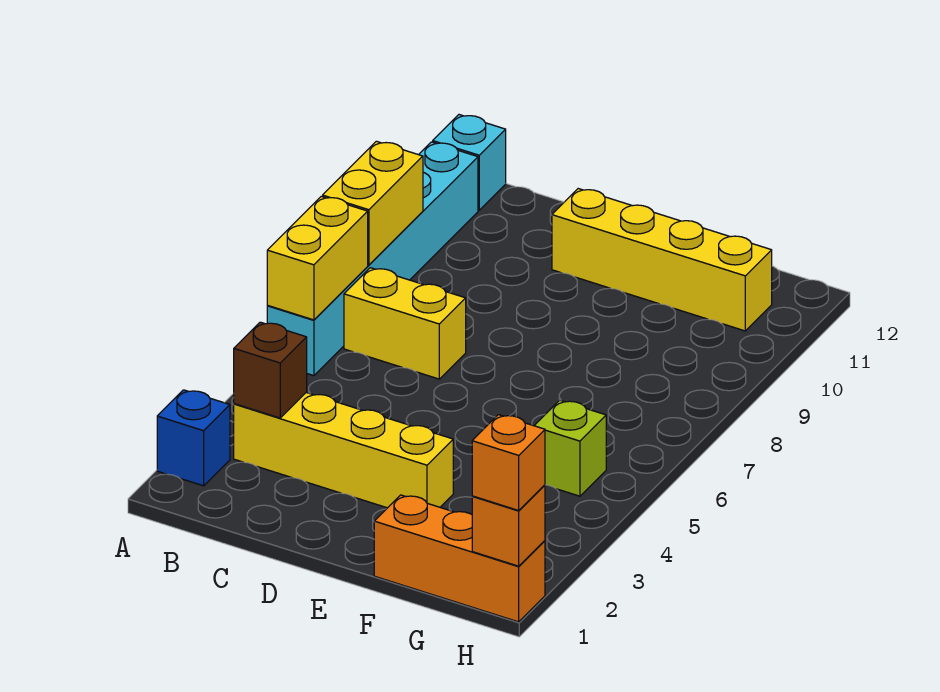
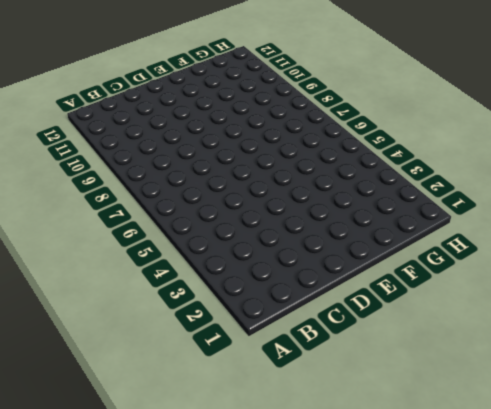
none -> blue brick A2 level 1
none -> cyan brick A6:A11 level 1
none -> cyan brick A12 level 1

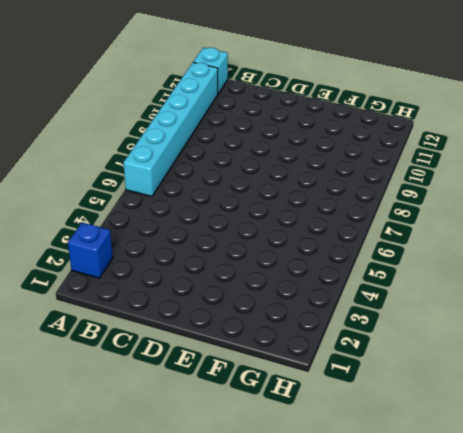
none -> yellow brick B3:E3 level 1
none -> yellow brick B7:C7 level 1
none -> yellow brick D11:G11 level 1

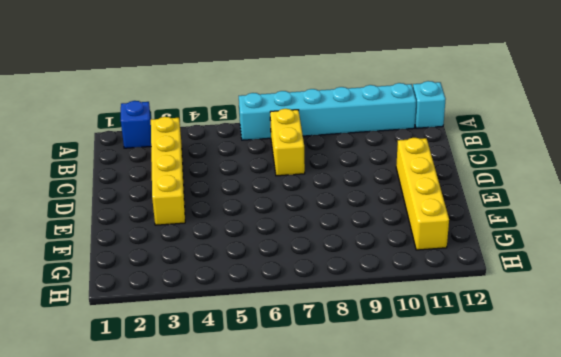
none -> orange brick F1:H1 level 1
none -> lime brick G5 level 1
none -> yellow brick A6:A7 level 2

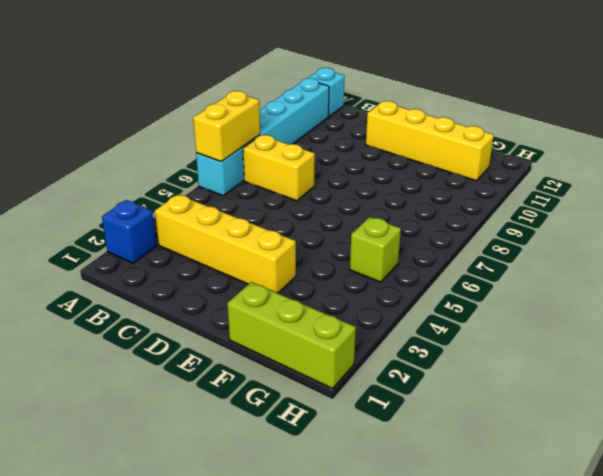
lime brick F1:H1 level 1 -> orange brick F1:H1 level 1
none -> yellow brick A8:A9 level 2
none -> brown brick B3 level 2
none -> orange brick H1 level 2

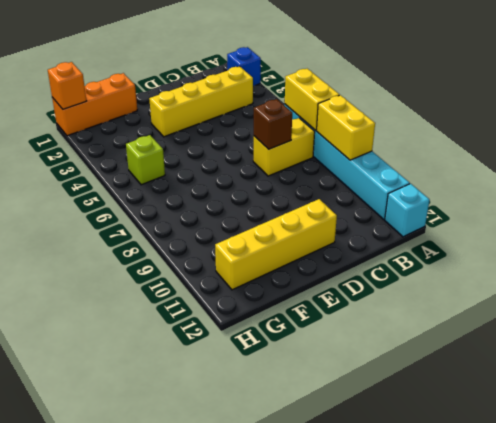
brown brick C7 level 2 -> brown brick B3 level 2
none -> orange brick H1 level 3

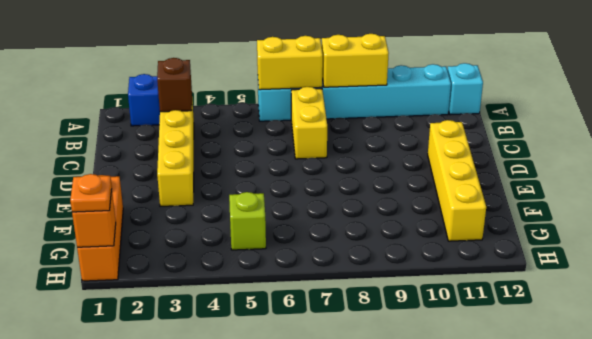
orange plate H1 level 3 -> orange brick H1 level 3

